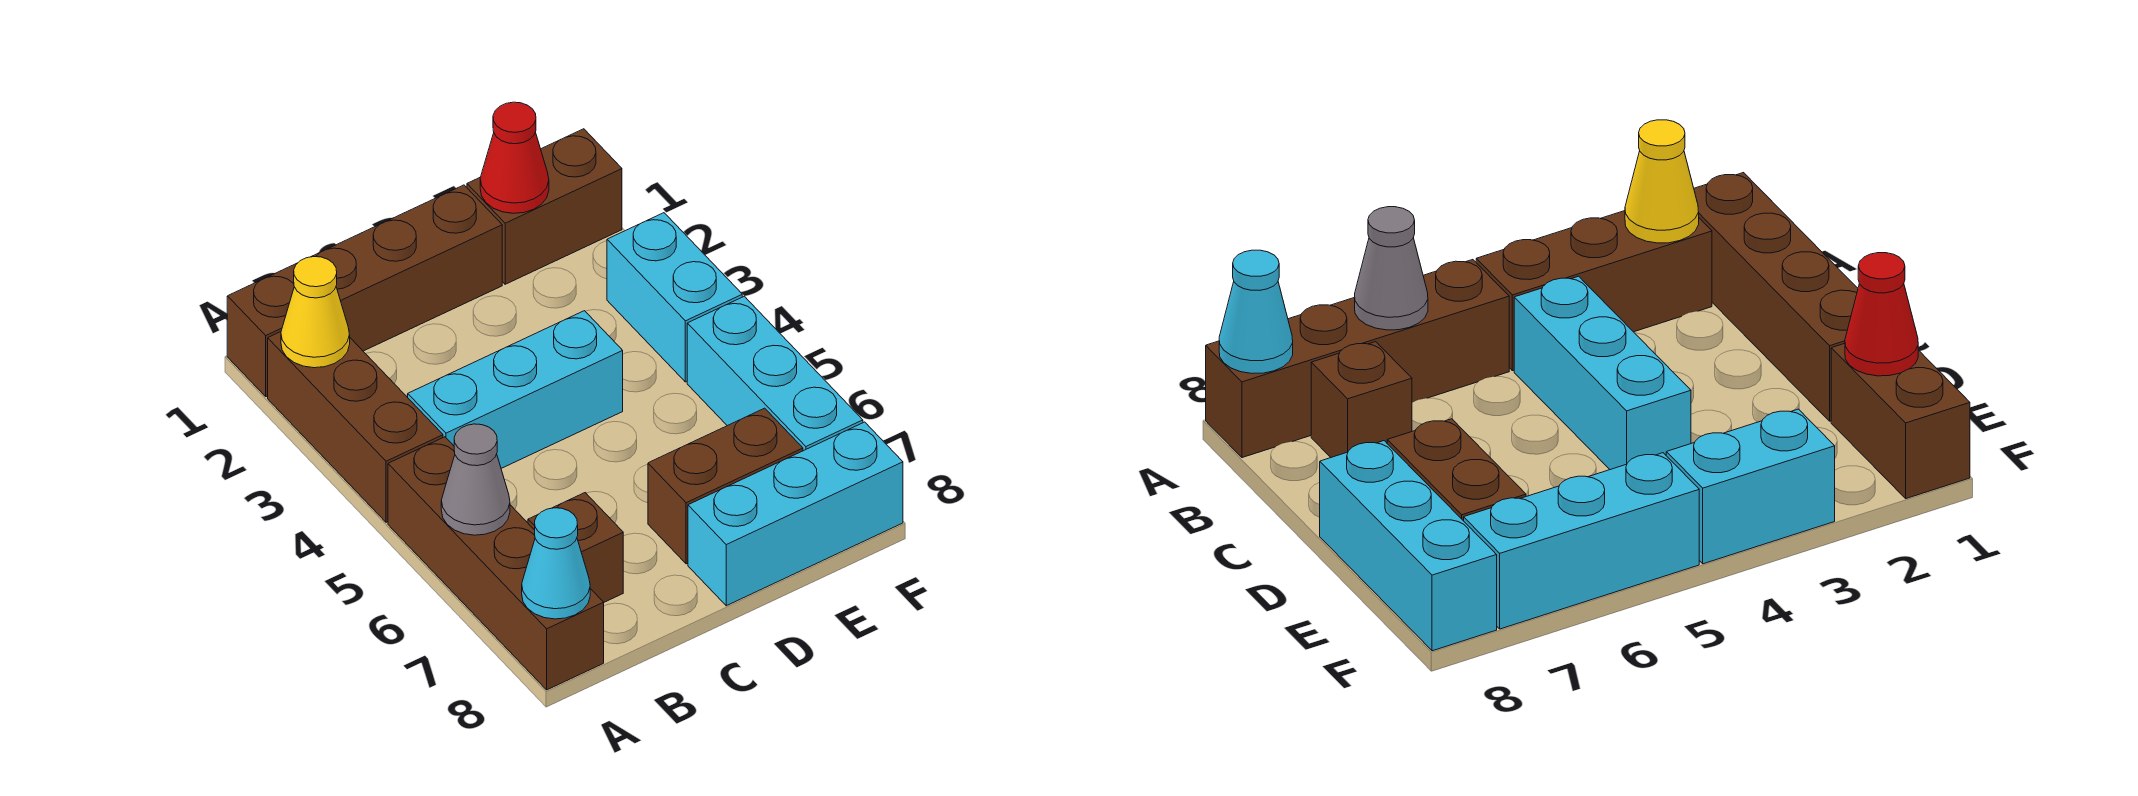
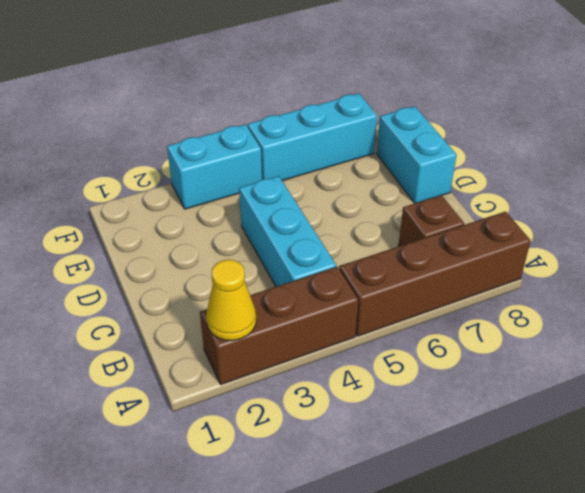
cyan brick D8:E8 level 1 -> cyan brick D8:F8 level 1
none -> brown brick A1:D1 level 1
none -> brown brick D7:E7 level 1
none -> brown brick E1:F1 level 1

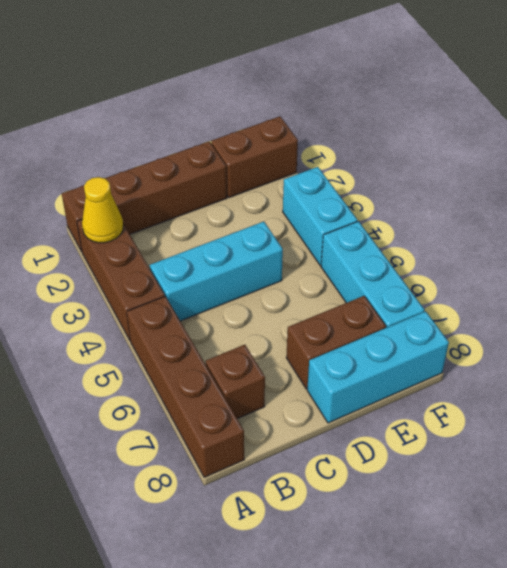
none -> grey cone A6 level 2
none -> cyan cone A8 level 2
none -> red cone E1 level 2

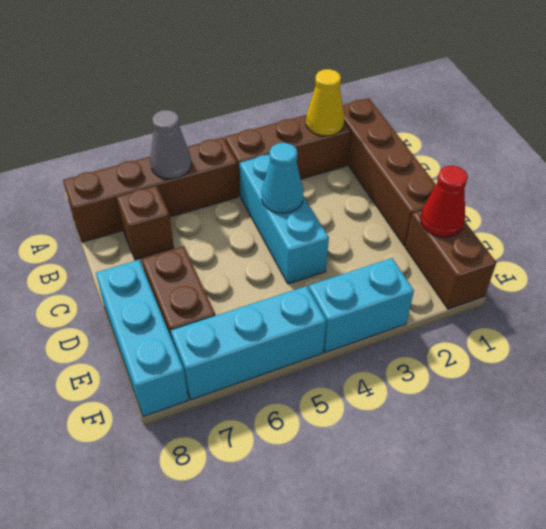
cyan cone C4 level 2 -> cyan cone A8 level 2

